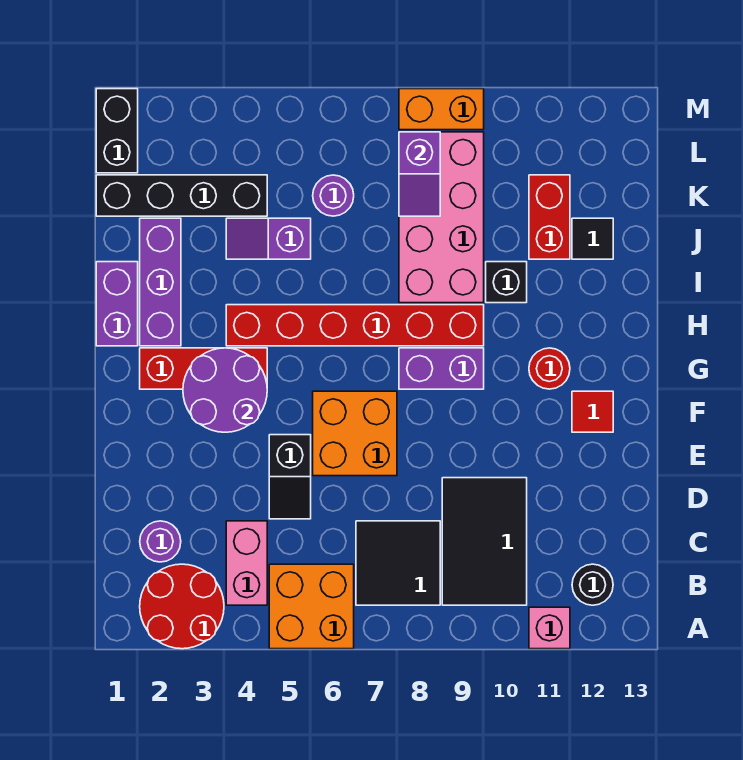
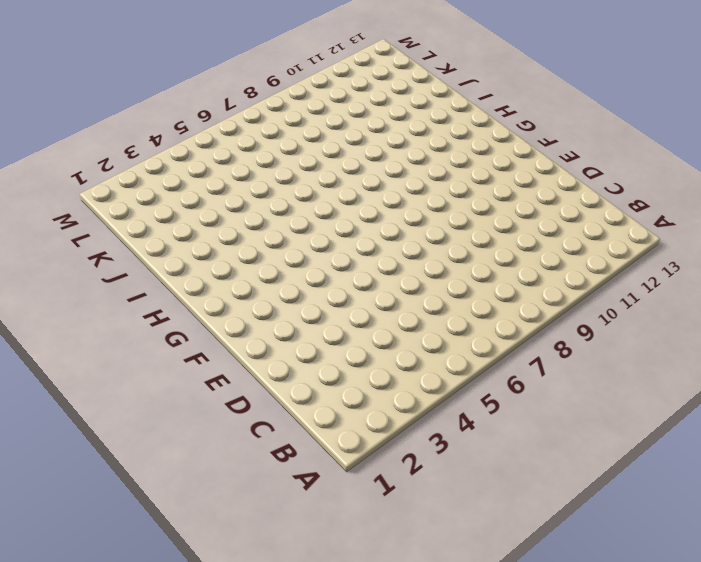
none -> red round brick A2:B3 level 1
none -> orange brick A5:B6 level 1
none -> pink brick A11 level 1

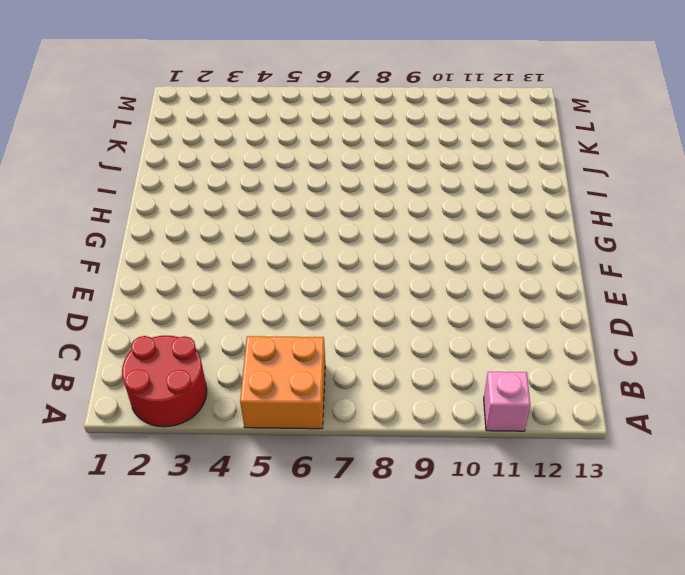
none -> pink brick B4:C4 level 1
none -> black tile B7:C8 level 1
none -> black tile B9:D10 level 1

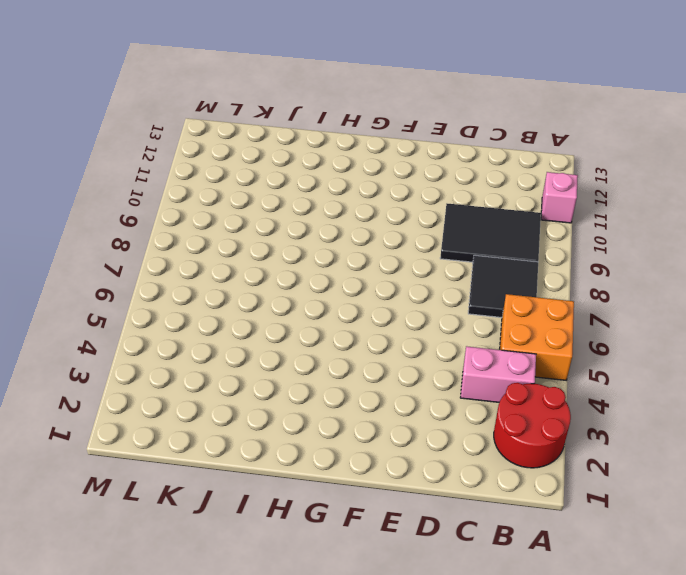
none -> black round brick B12 level 1
none -> purple round brick C2 level 1
none -> black slope D5:E5 level 1 top E

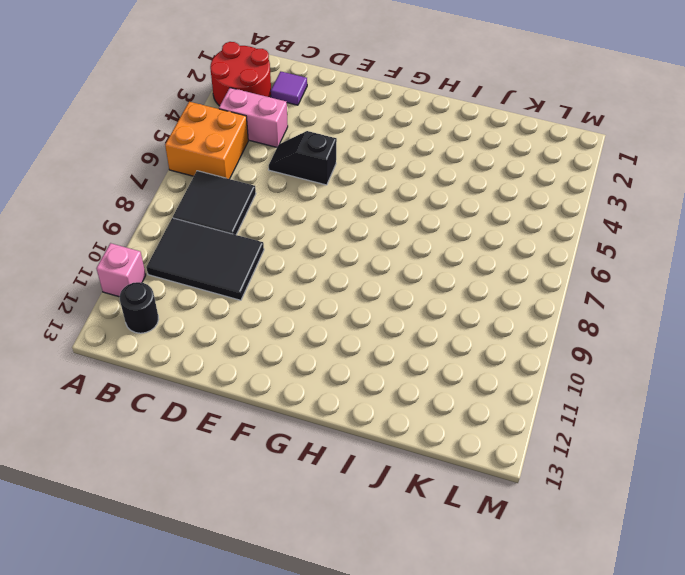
purple tile C2 level 1 -> purple round brick C2 level 1
none -> orange brick E6:F7 level 1
none -> red tile F12 level 1
none -> red brick G2:G4 level 1

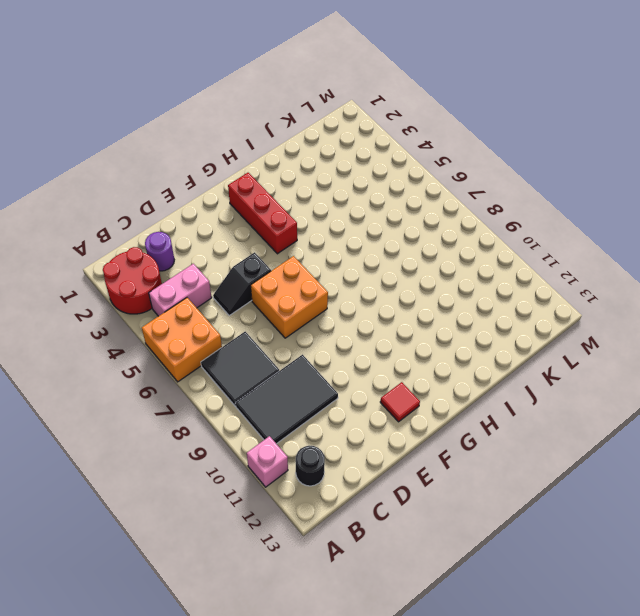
none -> purple brick G8:G9 level 1
none -> red round brick G11 level 1
none -> purple brick H1:I1 level 1

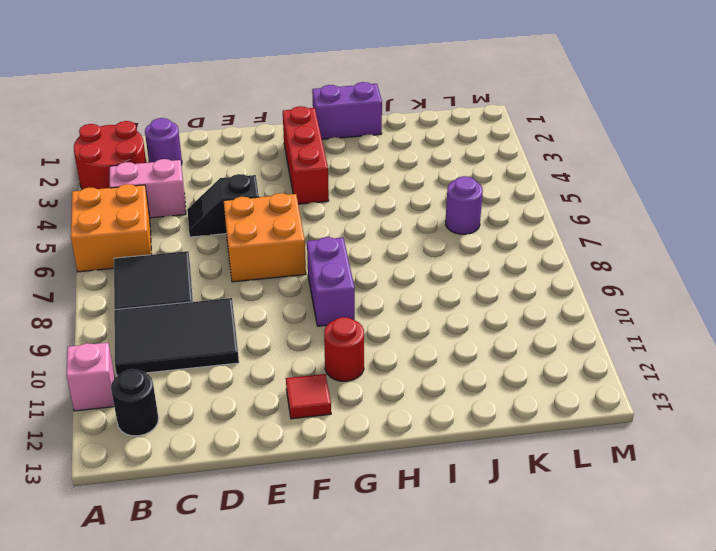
none -> purple brick H2:J2 level 1
none -> red brick H4:H9 level 1
none -> pink brick I8:L9 level 1

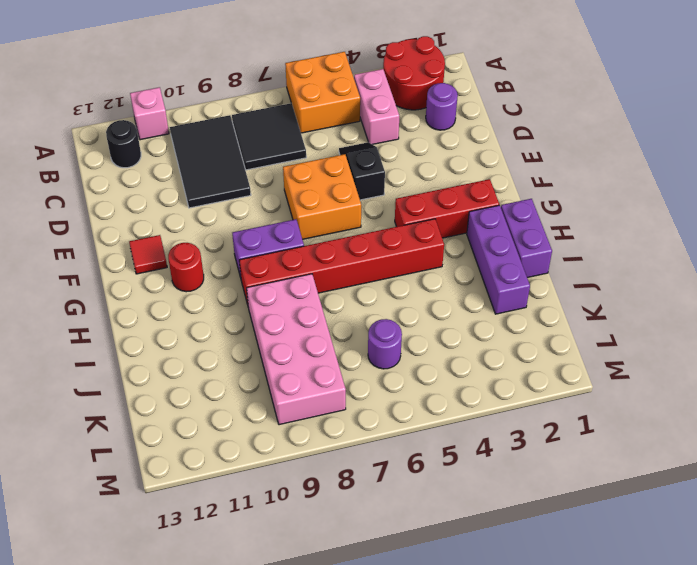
none -> black brick I10 level 1
none -> purple slope J4:J5 level 1 top 5
none -> red brick J11:K11 level 1

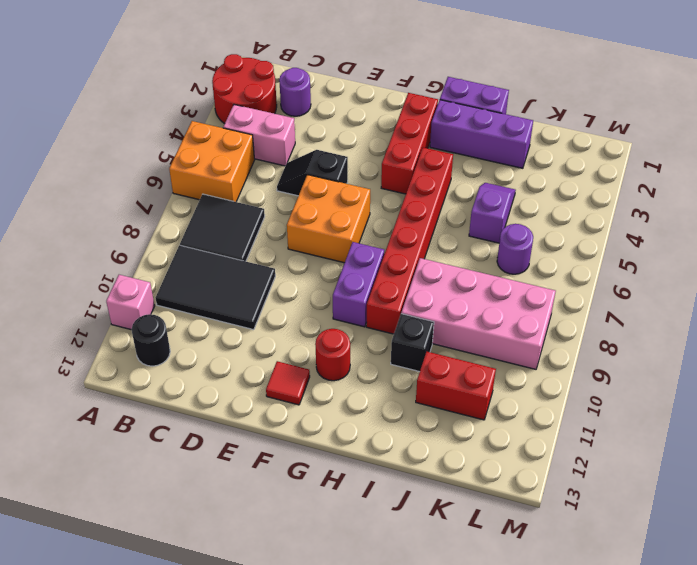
none -> black tile J12 level 1
none -> black brick K1:K4 level 1
none -> black brick L1:M1 level 1

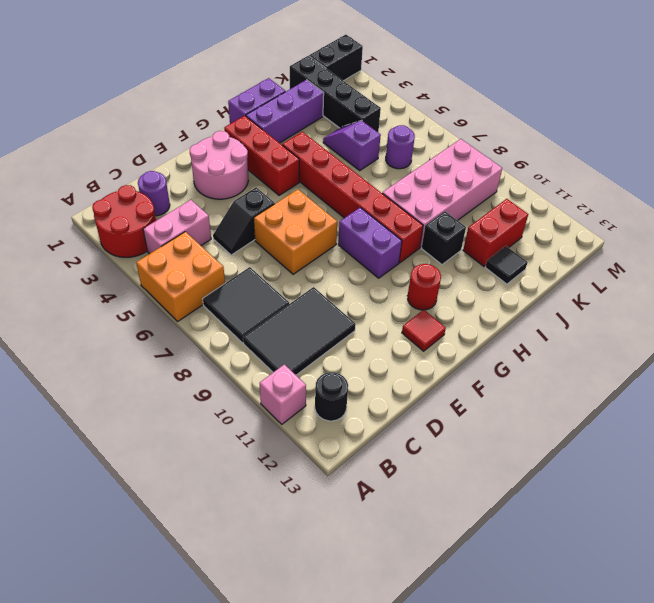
pink round brick E2:F3 level 1 -> none
none -> orange brick M8:M9 level 1
none -> purple round brick F3:G4 level 2
none -> purple slope K8:L8 level 2 top L

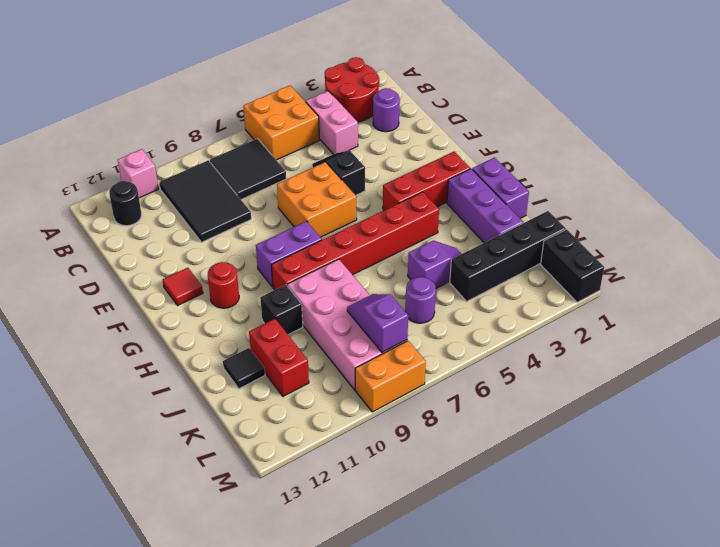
none -> purple round brick F3:G4 level 2

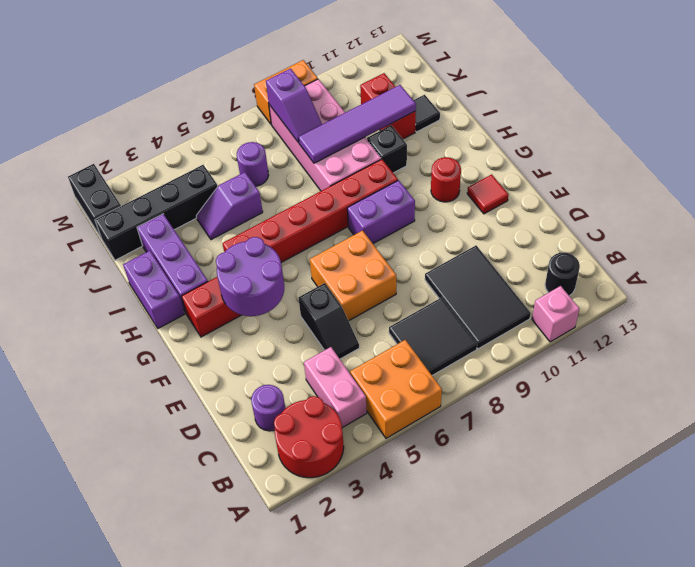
purple tile J8:J11 level 2 -> none

